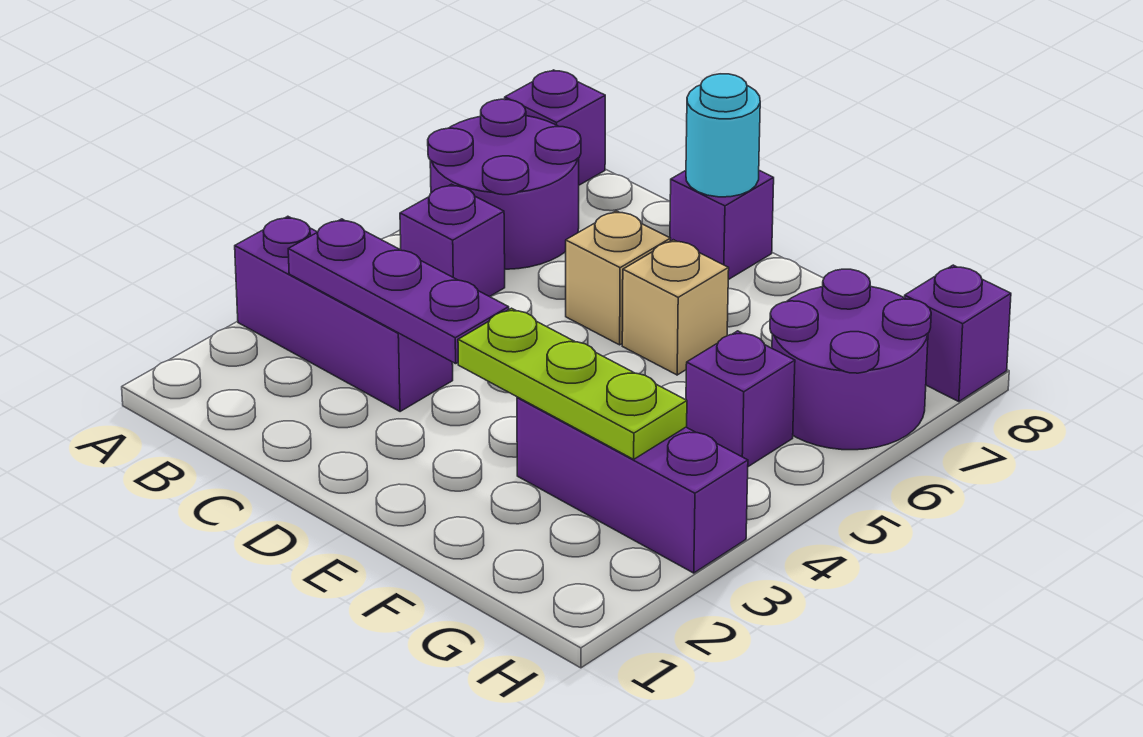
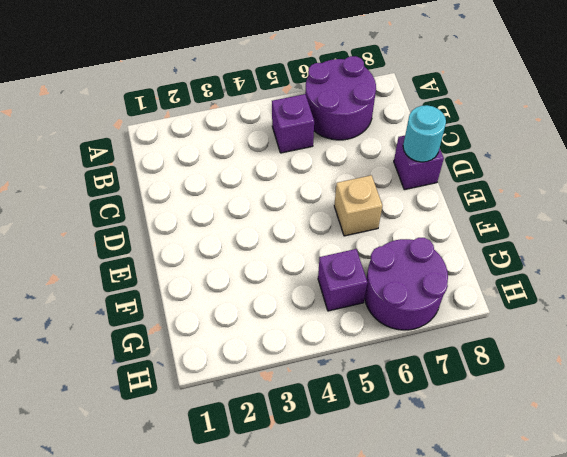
none -> purple brick A3:C3 level 1
none -> purple brick A8 level 1
none -> tan brick D6 level 1

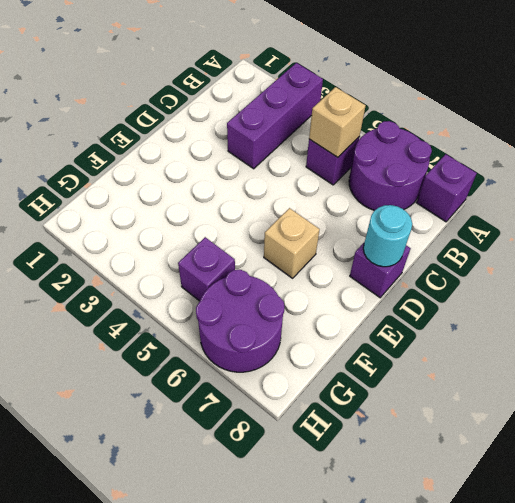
tan brick B5 level 2 -> tan brick D6 level 1
none -> purple brick F3:H3 level 1
none -> purple brick H8 level 1
none -> purple plate B3:D3 level 2

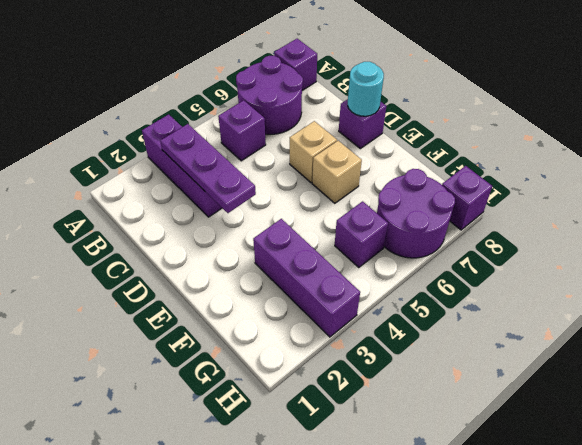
none -> lime plate E3:G3 level 2

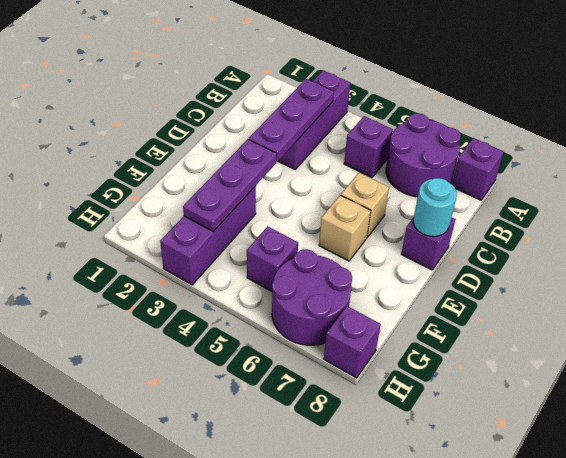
purple plate E3:G3 level 2 -> lime plate E3:G3 level 2

